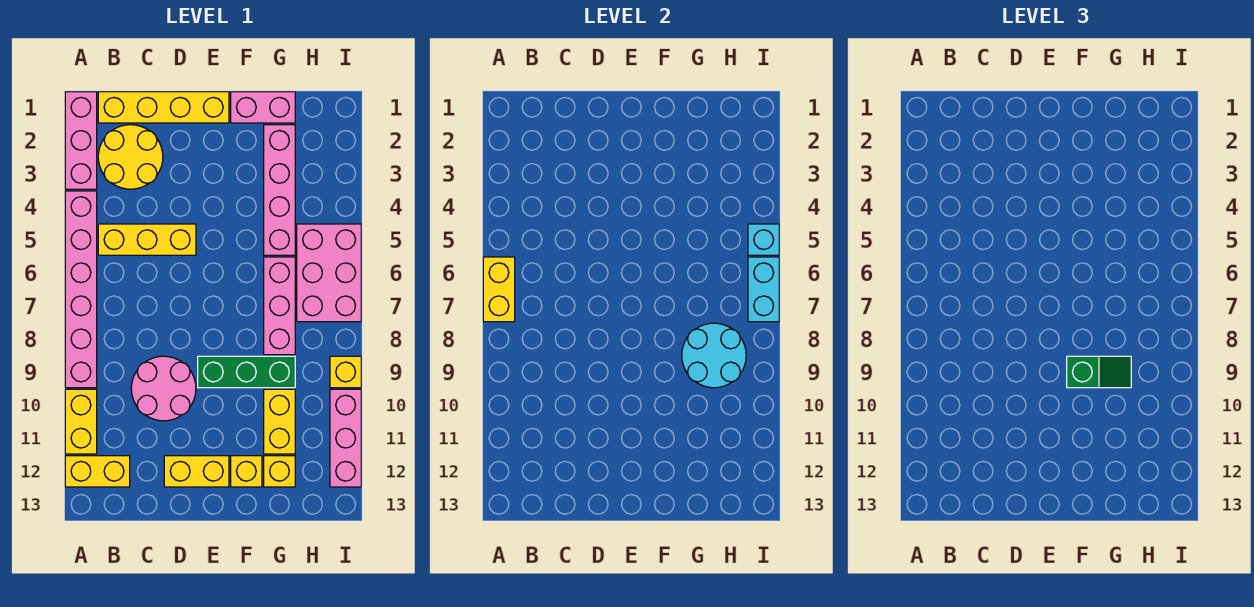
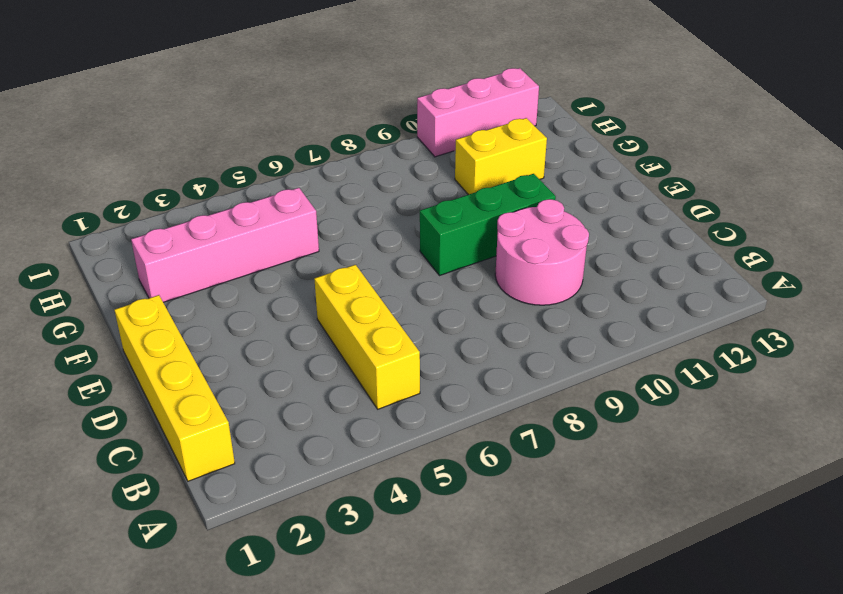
green brick E8:E10 level 1 -> green brick E9:G9 level 1
none -> pink brick A1:A3 level 1
none -> pink brick A4:A9 level 1
none -> yellow brick A10:A11 level 1

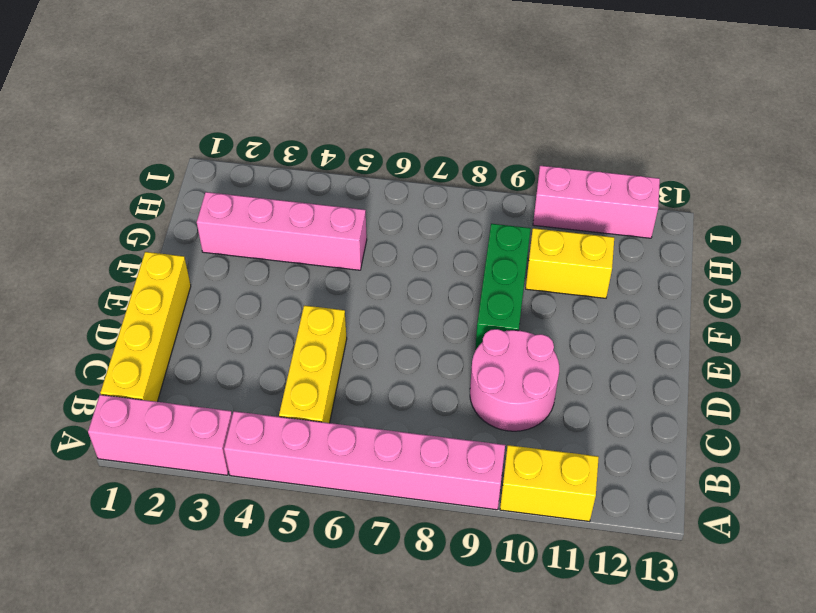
none -> yellow brick A12:B12 level 1
none -> yellow round brick B2:C3 level 1
none -> yellow brick D12:E12 level 1

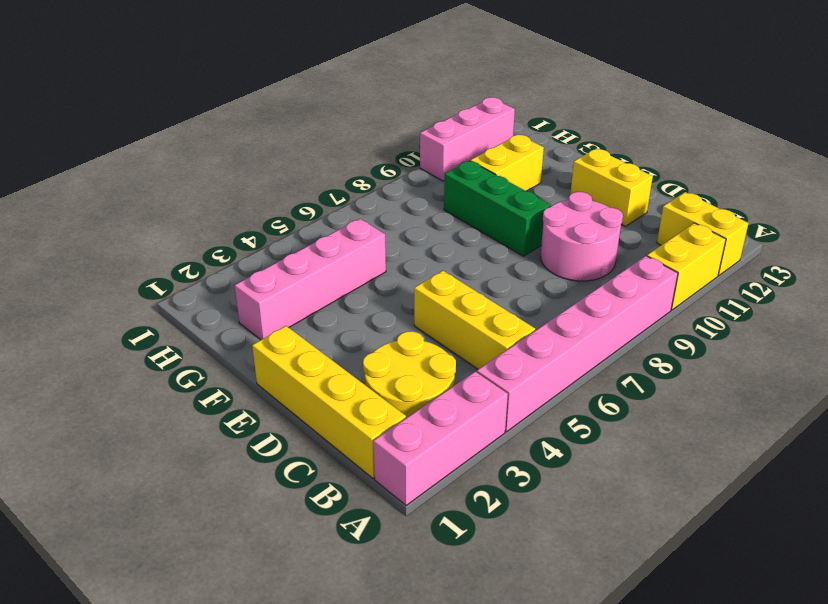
none -> pink brick F1:G1 level 1
none -> yellow brick F12 level 1
none -> pink brick G6:G8 level 1

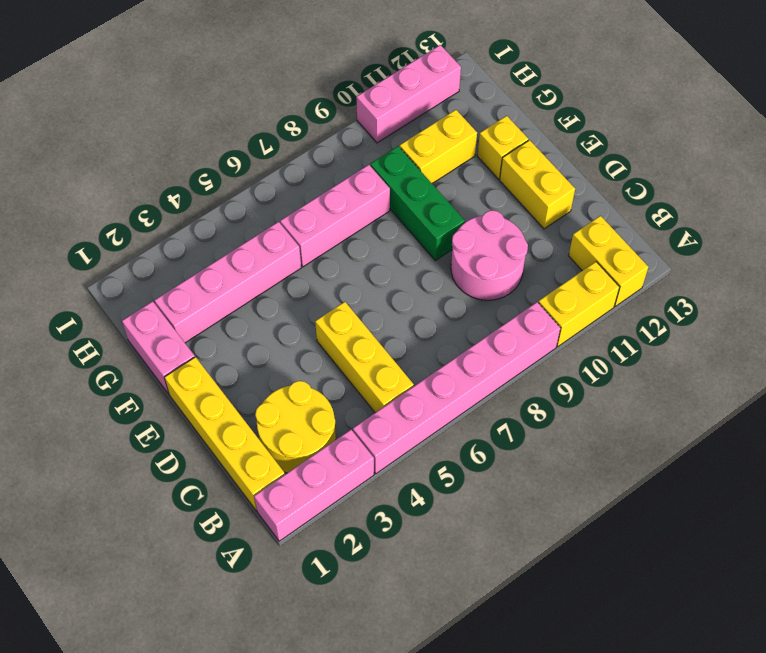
none -> yellow brick G12 level 1
none -> pink brick H5:I7 level 1
none -> yellow brick I9 level 1

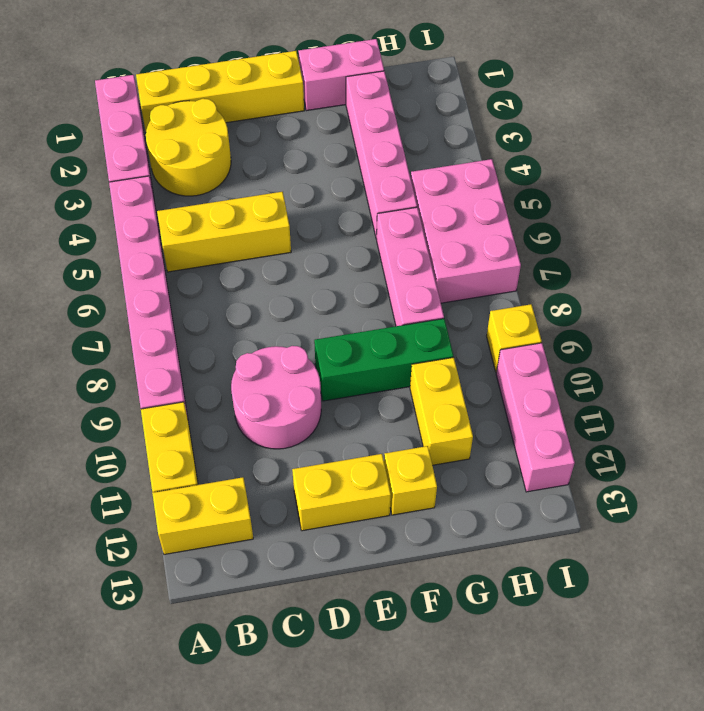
none -> yellow brick G12 level 1
none -> yellow brick A6:A7 level 2
none -> cyan round brick G8:H9 level 2

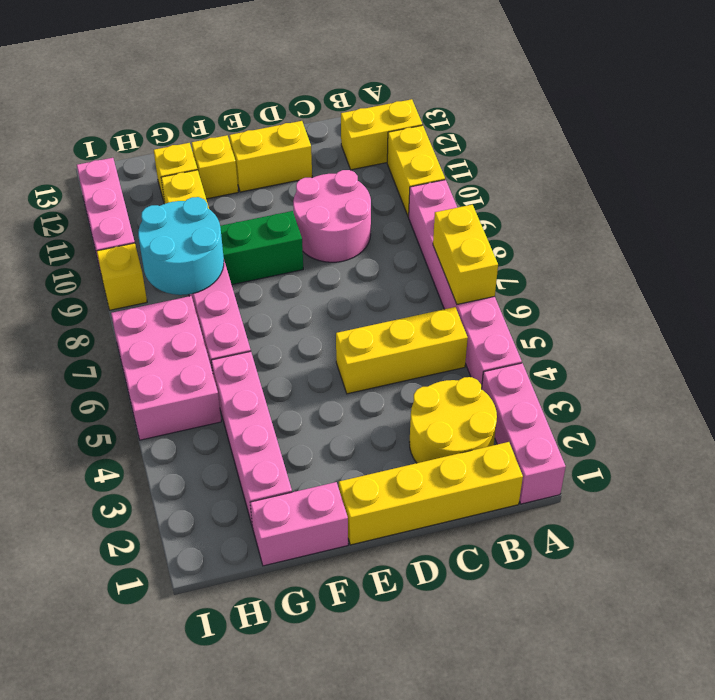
none -> cyan brick I5 level 2
none -> cyan brick I6:I7 level 2
none -> green slope F9:G9 level 3 top F

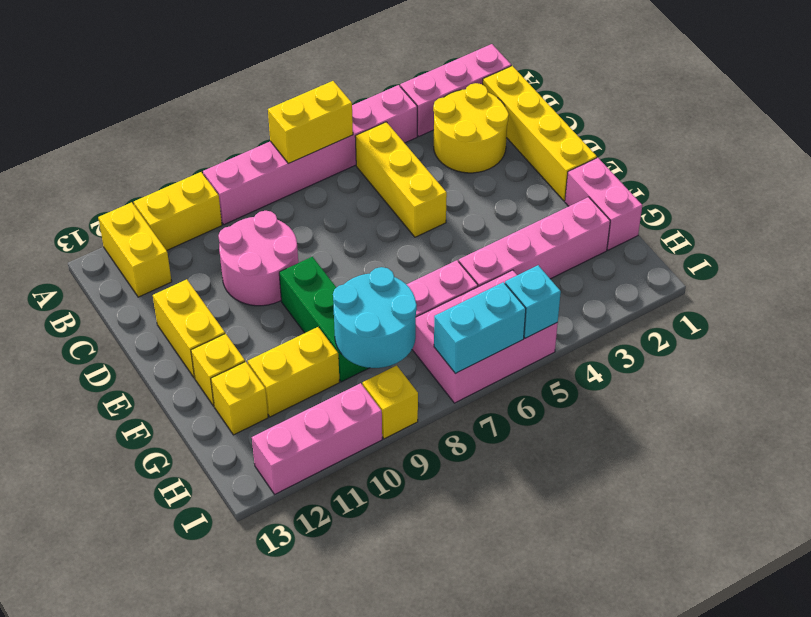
none -> green slope F9:G9 level 3 top F

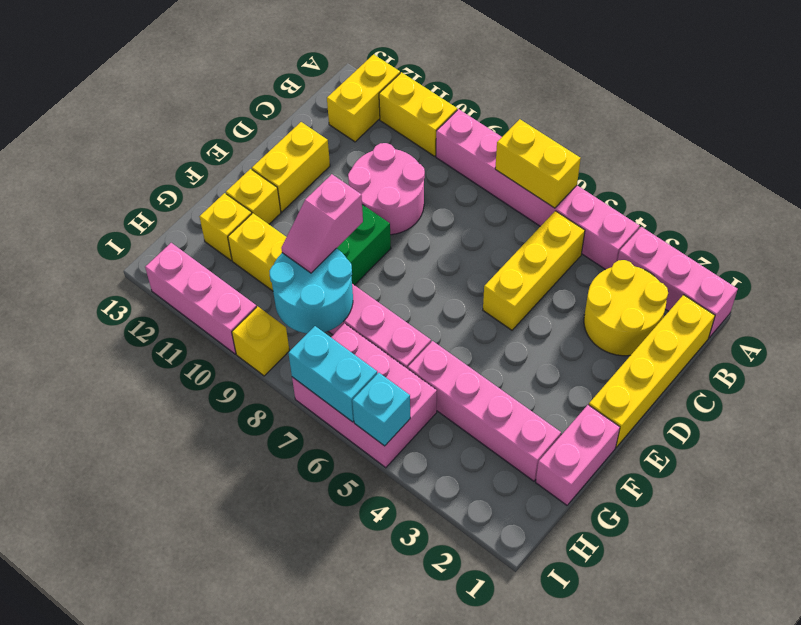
pink slope F9:G9 level 3 top F -> green slope F9:G9 level 3 top F

